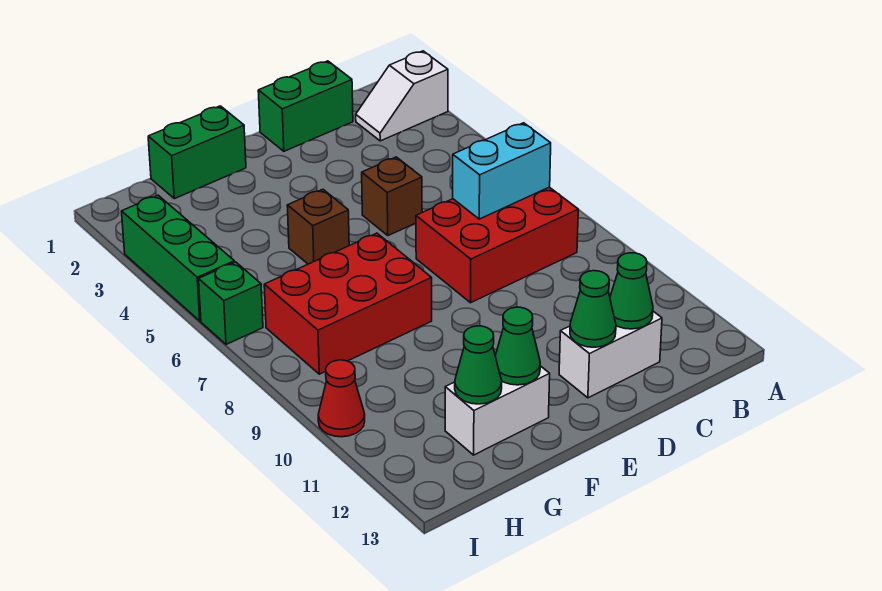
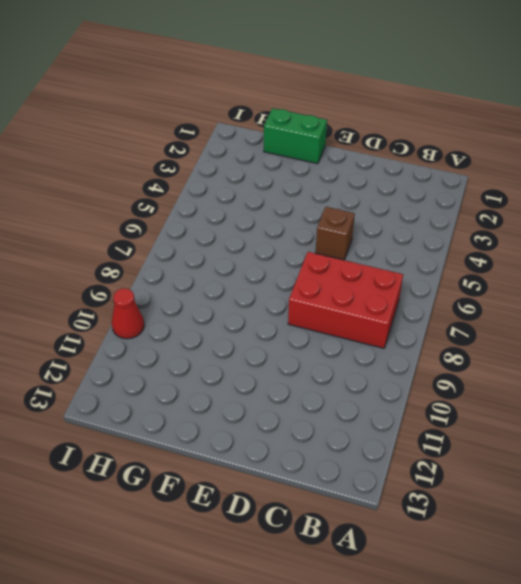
none -> white slope A2:B2 level 1 top A
none -> green brick C1:D1 level 1
none -> white brick C12:D12 level 1

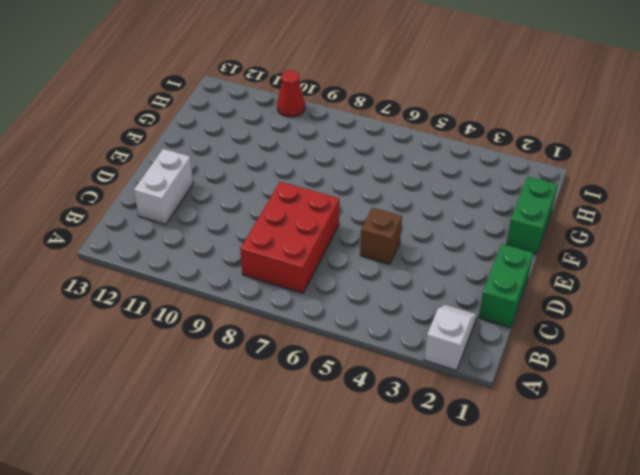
none -> brown brick F5 level 1
none -> red brick F7:H8 level 1
none -> white brick F12:G12 level 1

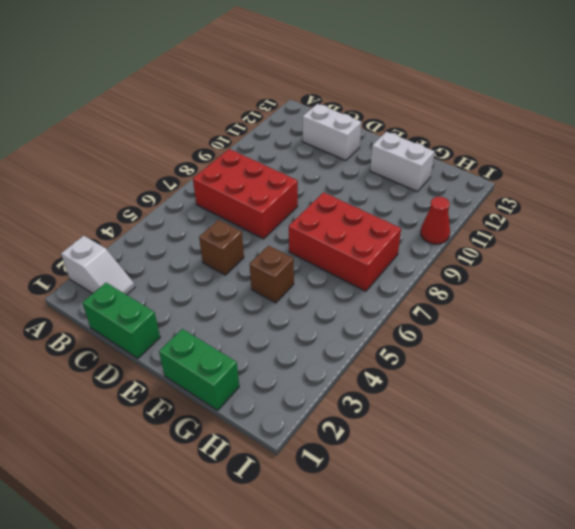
none -> green brick I3:I5 level 1
none -> green brick I6 level 1
none -> cyan brick B7:C7 level 2

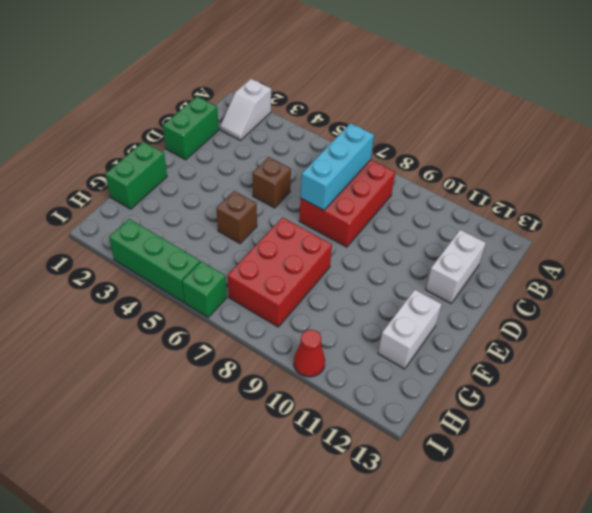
cyan brick B7:D7 level 2 -> cyan brick B7:C7 level 2
none -> green cone C12 level 2
none -> green cone D12 level 2
none -> green cone F12 level 2

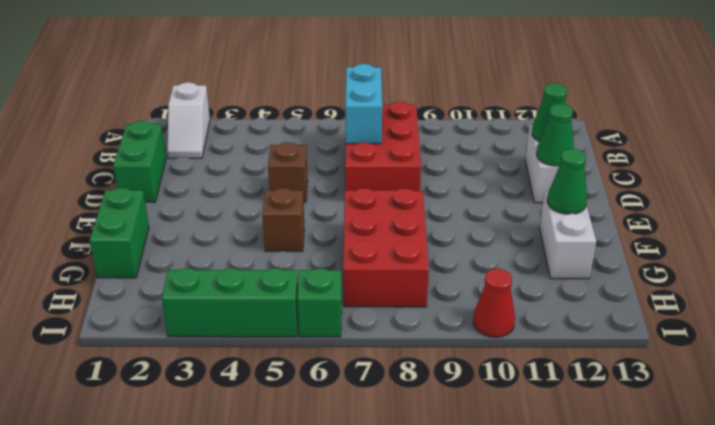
none -> green cone G12 level 2

